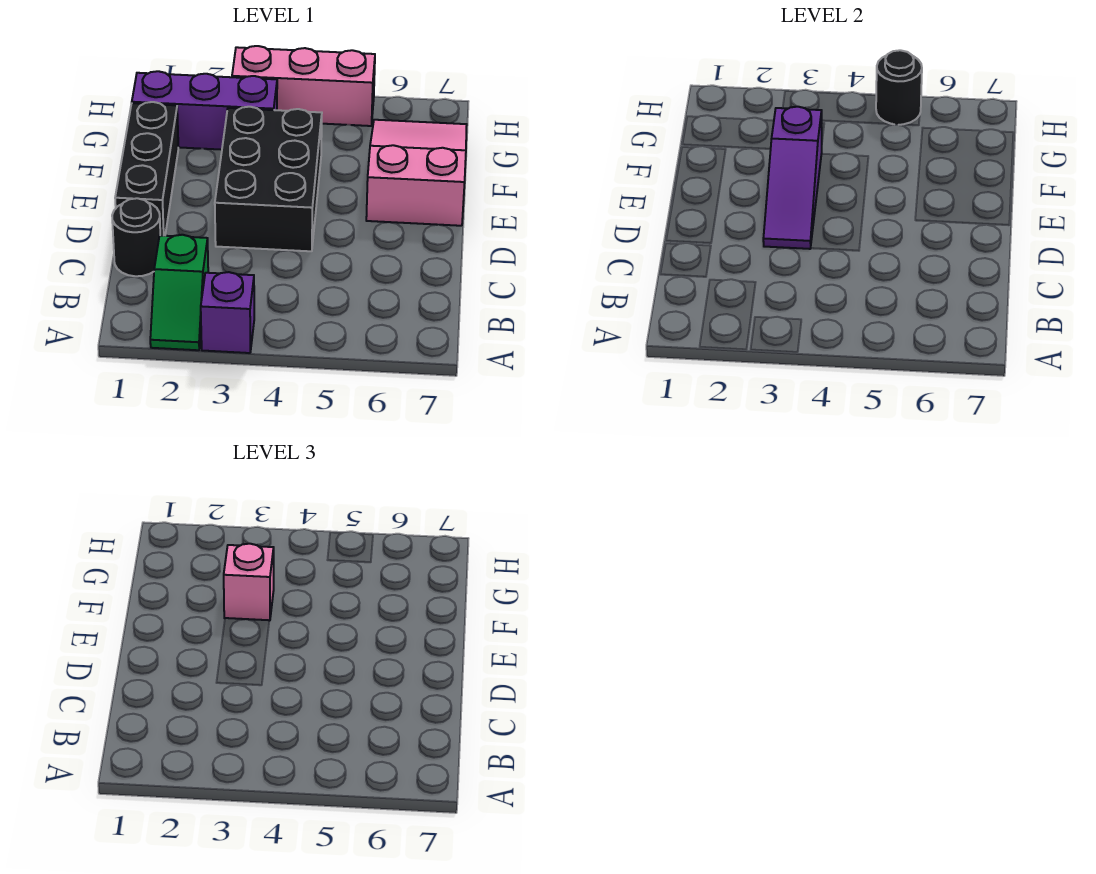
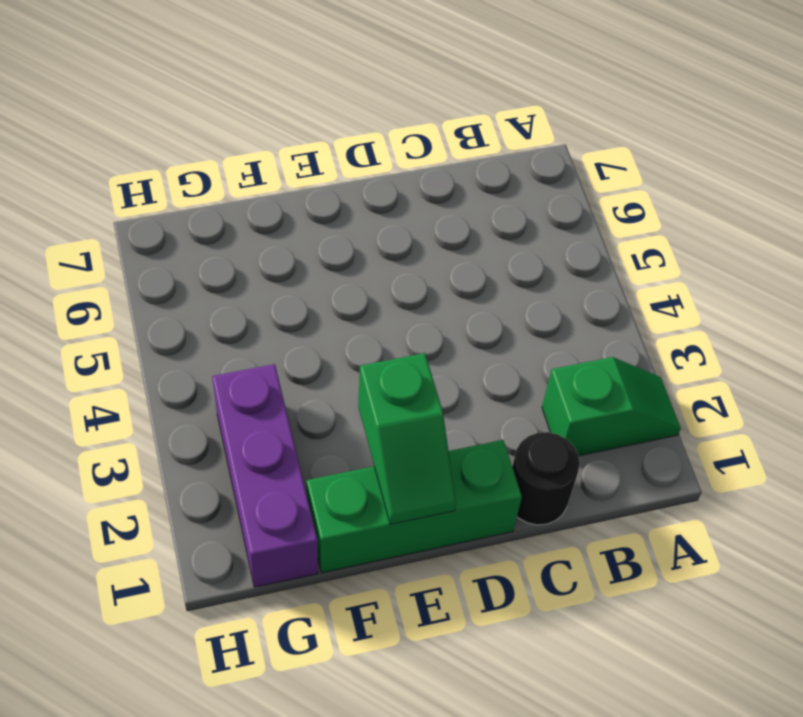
green brick D1:F1 level 1 -> black brick D1:F1 level 1
green slope E1:E2 level 2 top 2 -> none
none -> purple brick A3 level 1
none -> black brick D3:F4 level 1

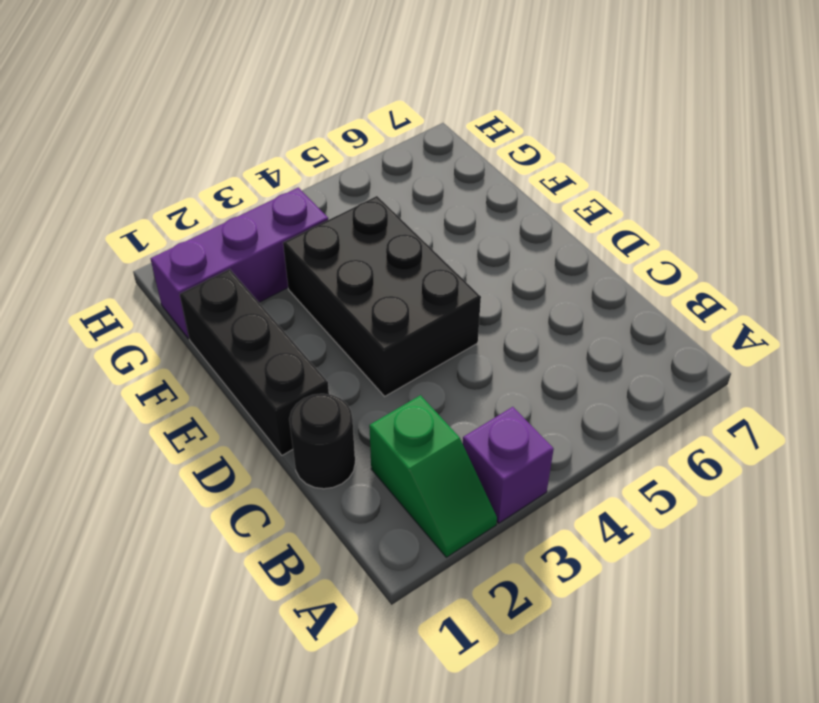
none -> pink slope E6:G7 level 1 top E
none -> pink brick H3:H5 level 1

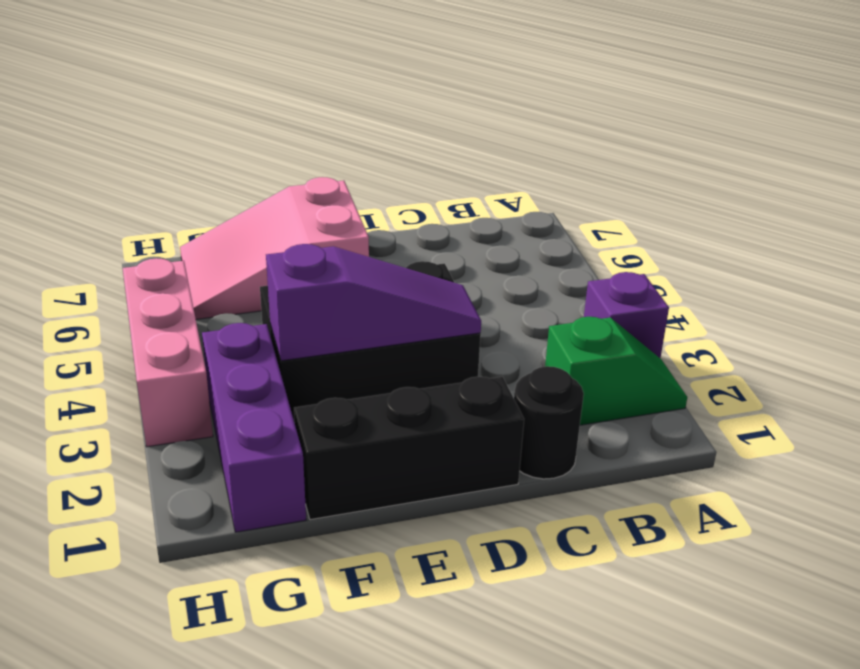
none -> black round brick H5 level 2
none -> pink brick F3 level 3

